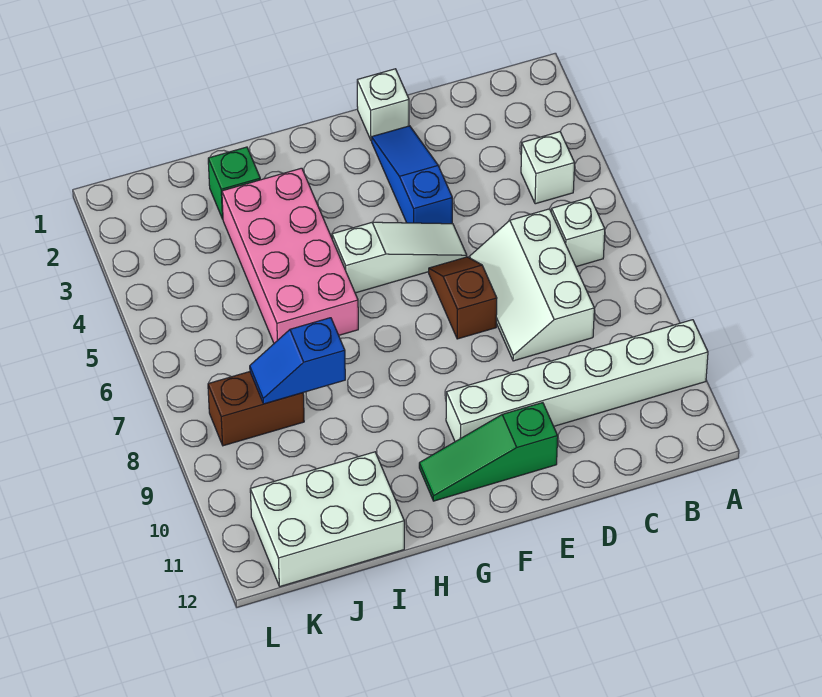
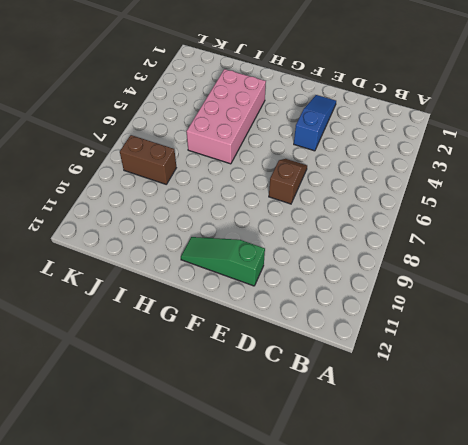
none -> white brick A10:F10 level 1
none -> white brick B4 level 1
none -> white brick B6 level 1

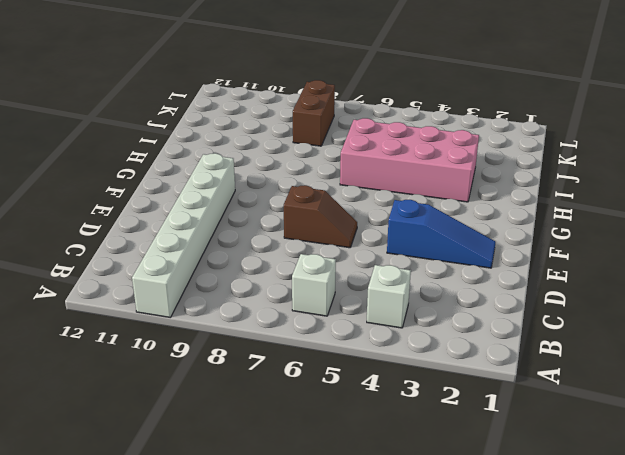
none -> white slope C6:D8 level 1 top C
none -> white brick E1 level 1
none -> white slope E5:G5 level 1 top G

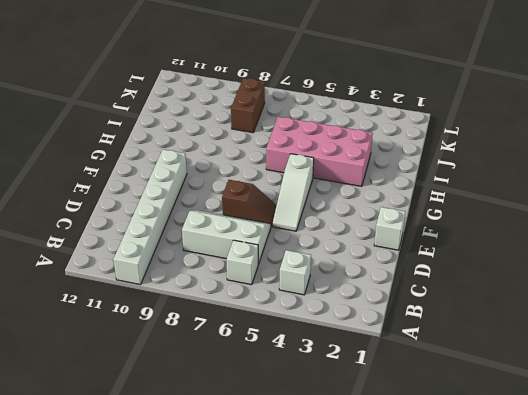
none -> blue slope E2:E4 level 1 top 4
none -> green slope E11:G11 level 1 top E
none -> green brick I2 level 1

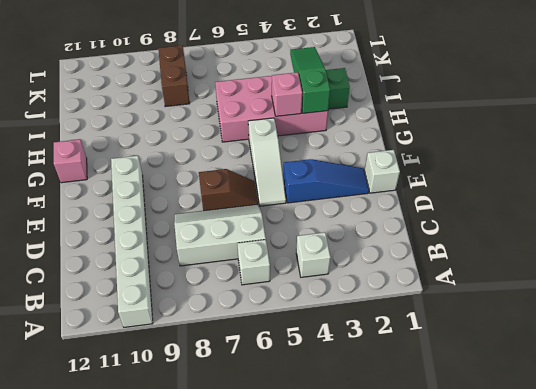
pink brick G12 level 1 -> none
green slope H3:J3 level 2 top H -> green slope E11:G11 level 1 top E
pink brick H4 level 2 -> none
none -> white brick I11:K12 level 1
none -> blue slope I8:J8 level 2 top I

